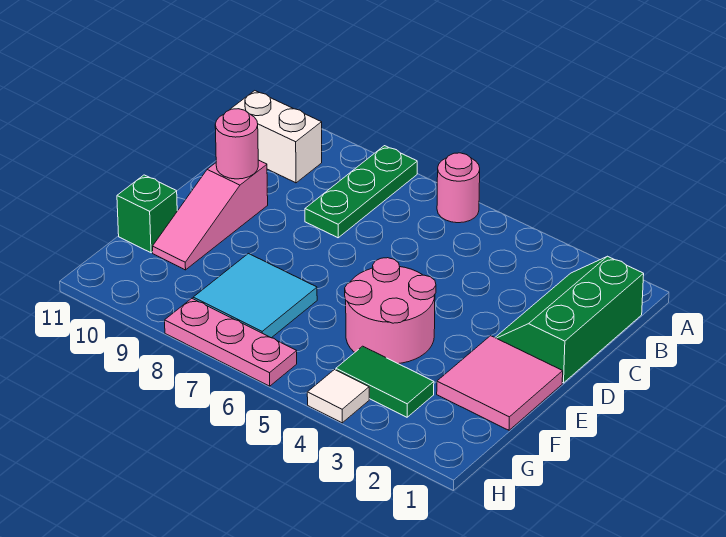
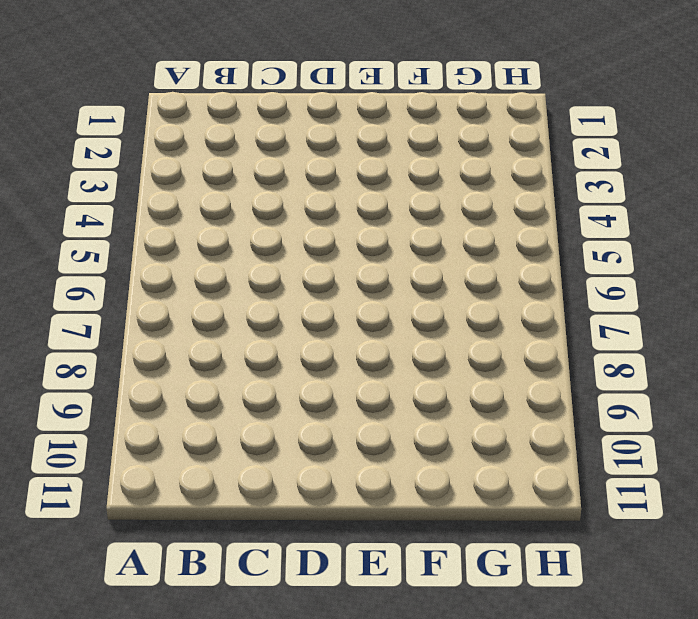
none -> pink round brick A6 level 1
none -> green plate A8:C8 level 1
none -> green slope B1:D2 level 1 top 1

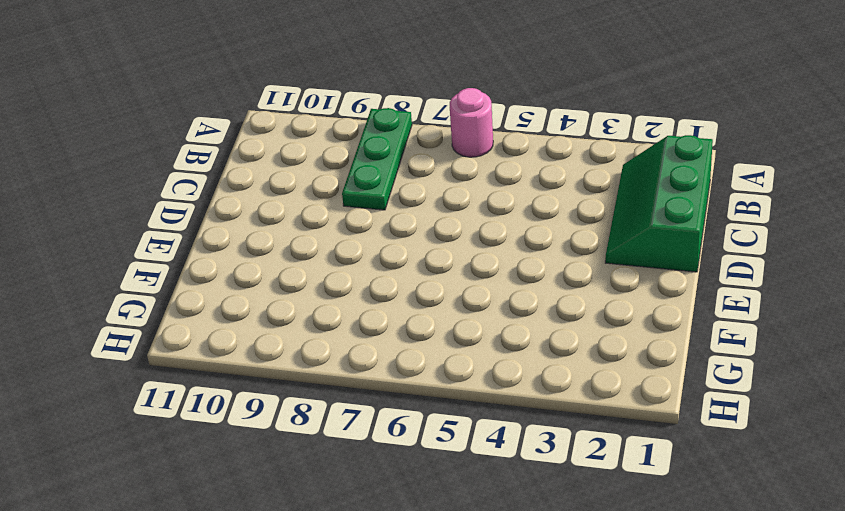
none -> white brick B10:B11 level 1
none -> pink slope D10:F10 level 1 top D
none -> pink tile E1:F2 level 1

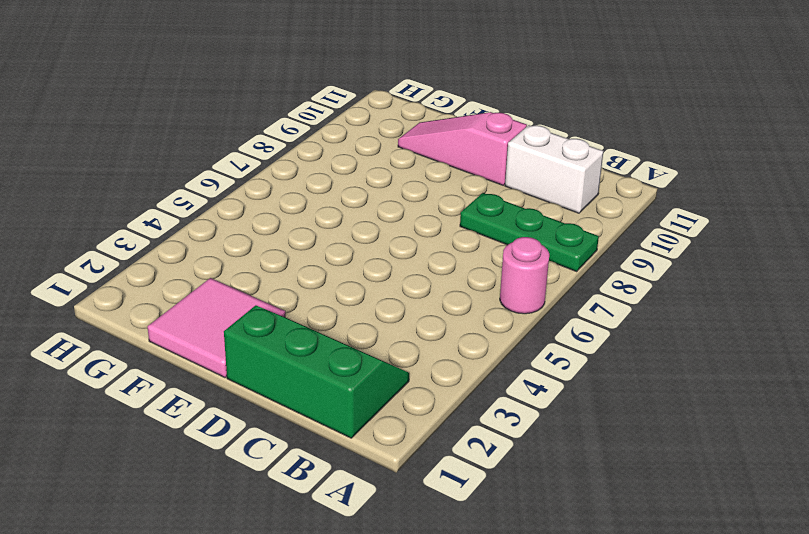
white brick B10:C10 level 1 -> white brick B10:B11 level 1
none -> pink round brick E4:F5 level 1
none -> cyan tile F7:G8 level 1
none -> green brick F11 level 1

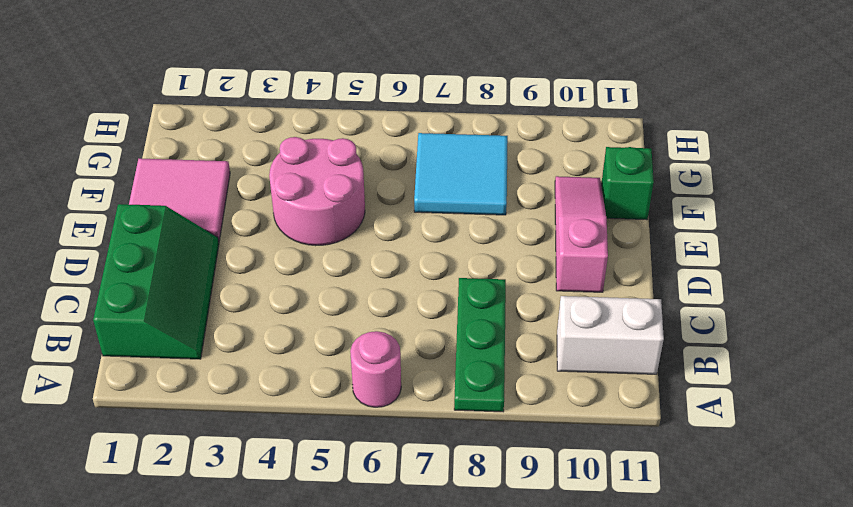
none -> green tile G3:G4 level 1
none -> white tile H4 level 1
none -> pink plate H6:H8 level 1

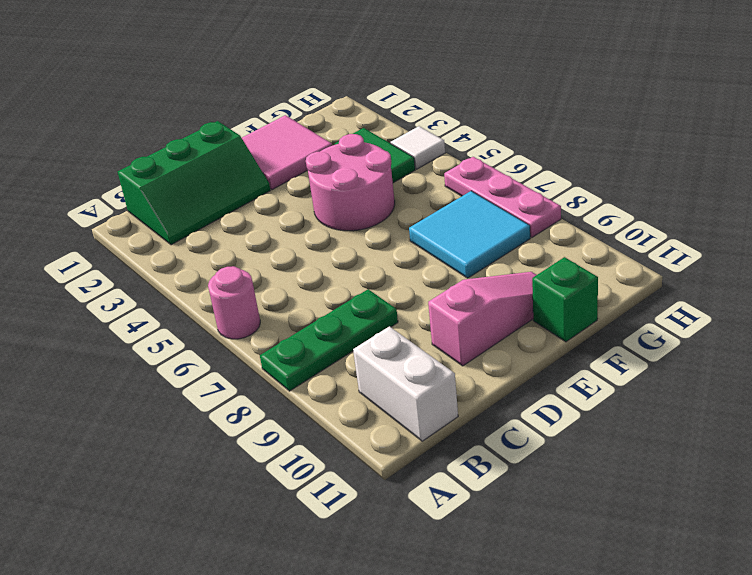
none -> pink round brick D10 level 2

